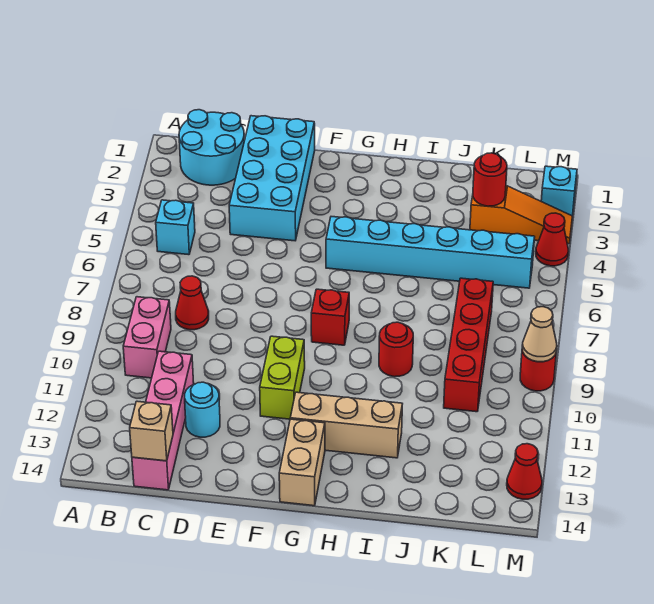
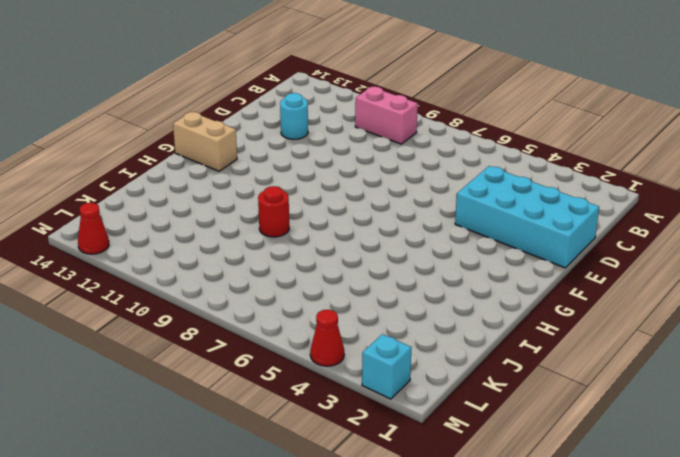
none -> cyan round brick B1:C2 level 1
none -> cyan brick B5 level 1
none -> red cone C8 level 1

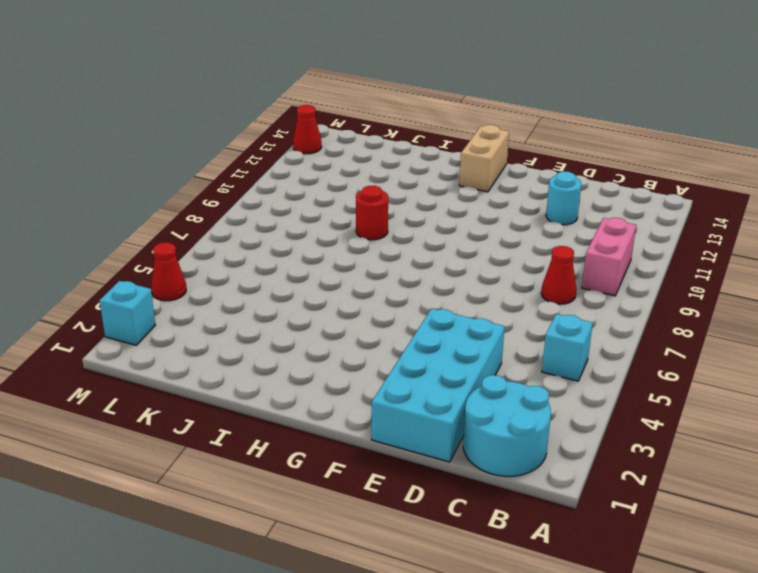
none -> pink brick C11:C14 level 1
none -> lime brick F10:F11 level 1
none -> cyan brick G5:L5 level 1

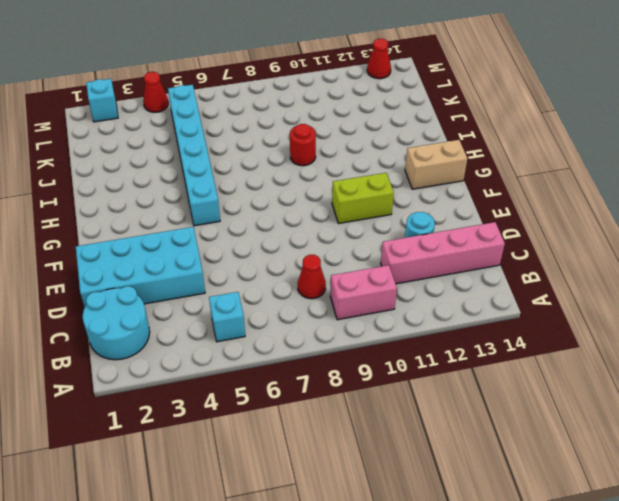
none -> red brick G8 level 1
none -> tan brick G12:I12 level 1
none -> orange slope K3:M3 level 1 top K

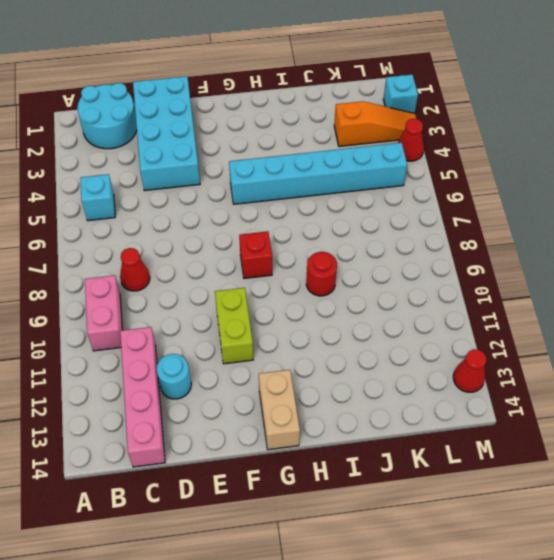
none -> tan brick G12:I12 level 1
none -> red brick K7:K10 level 1
none -> red round brick M9 level 1

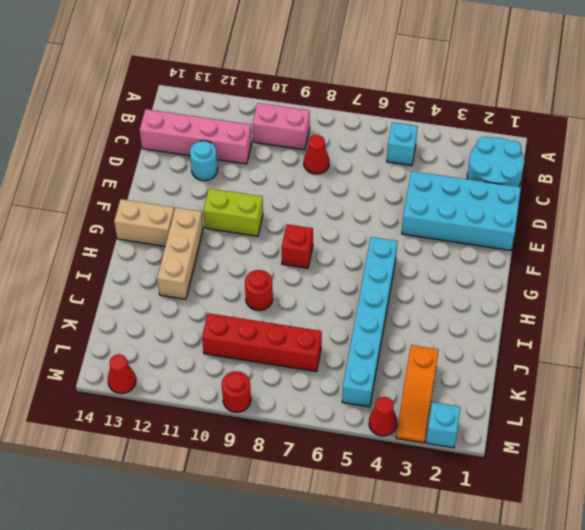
none -> tan brick C14 level 2
none -> red round brick K3 level 2
none -> tan cone M9 level 2

